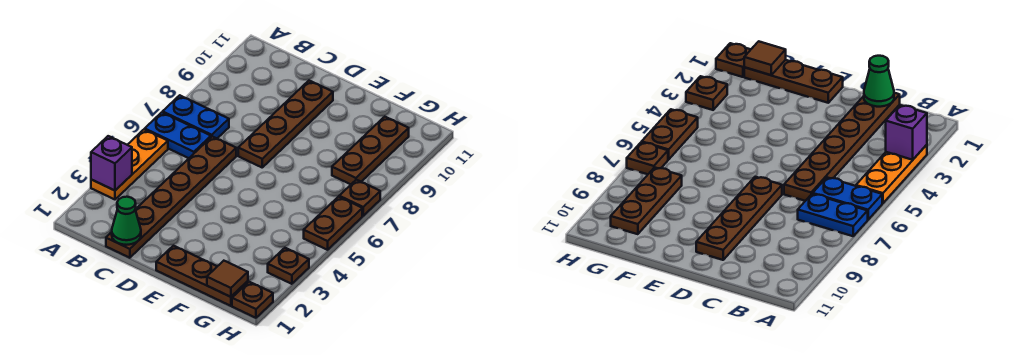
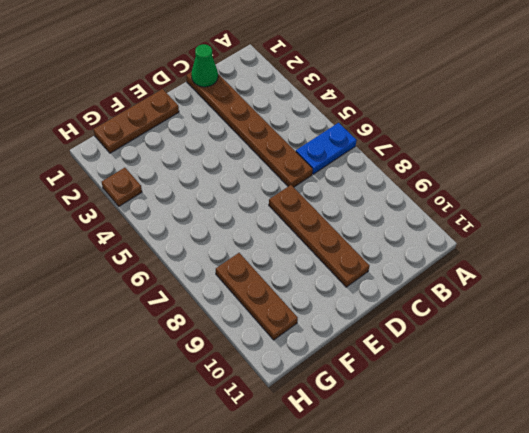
none -> orange plate A3:A5 level 1
none -> blue plate A7:B7 level 1
none -> brown plate H1 level 1

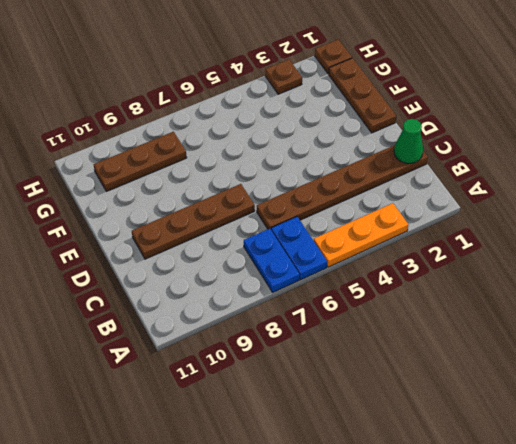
none -> brown plate H5:H6 level 1
none -> brown plate H7 level 1
none -> purple brick A3 level 2

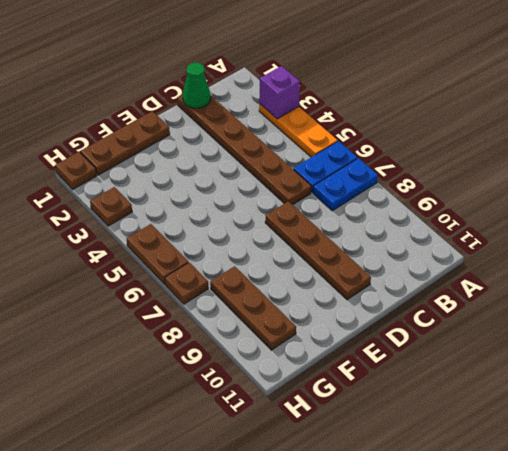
none -> brown tile G1 level 2

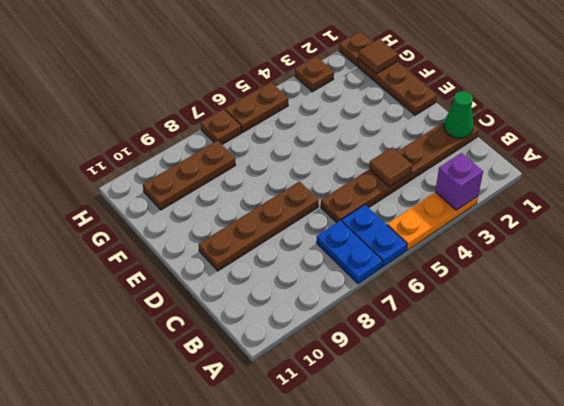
brown tile C4 level 2 -> none

